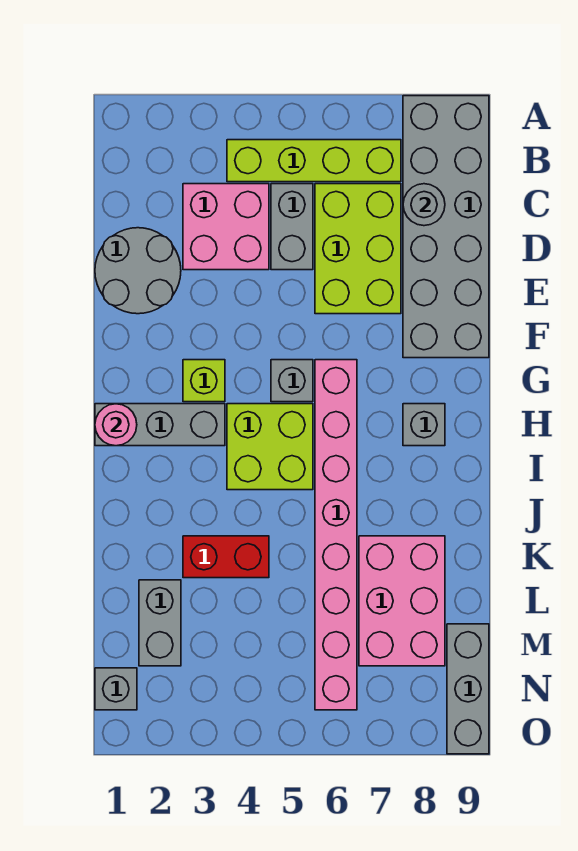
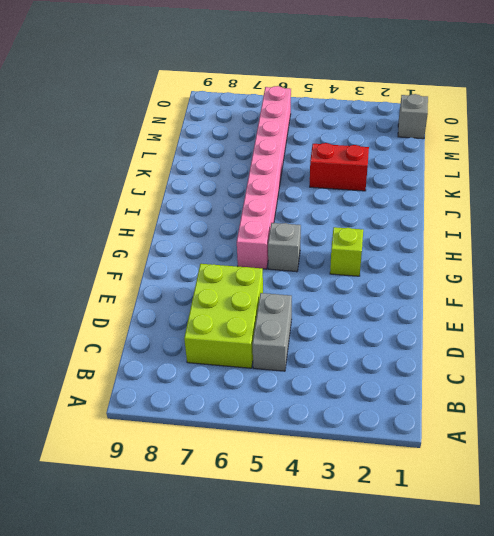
none -> grey brick A8:F9 level 1
none -> lime brick B4:B7 level 1
none -> pink brick C3:D4 level 1

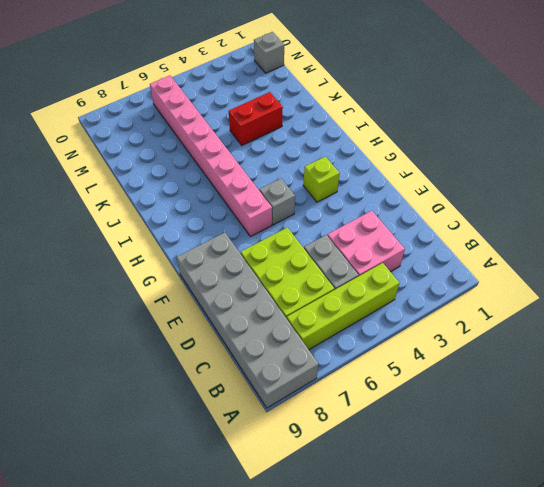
none -> grey round brick D1:E2 level 1
none -> grey brick H1:H3 level 1
none -> lime brick H4:I5 level 1

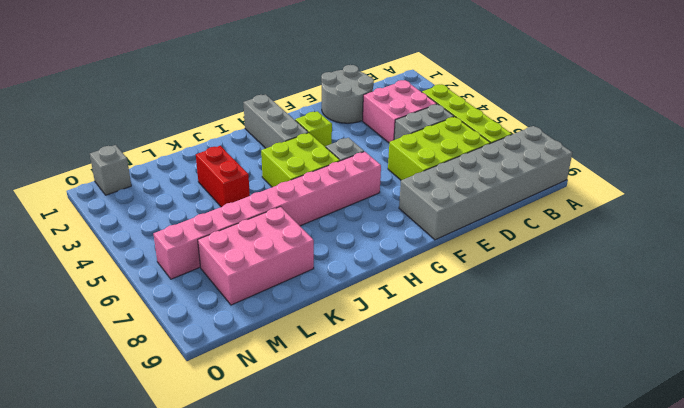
none -> grey brick H8 level 1
none -> grey brick L2:M2 level 1
none -> grey brick M9:O9 level 1

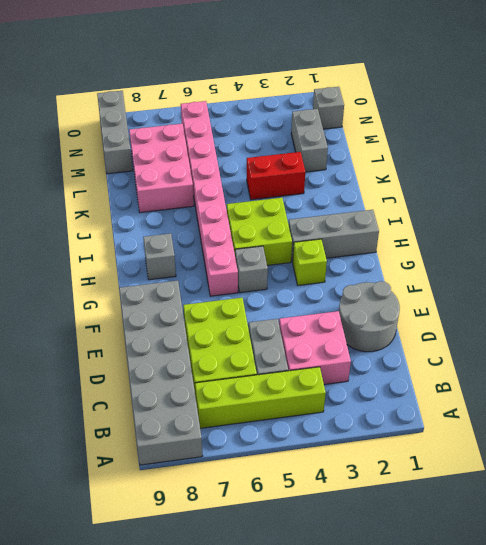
none -> grey round brick C8 level 2
none -> pink round brick H1 level 2

